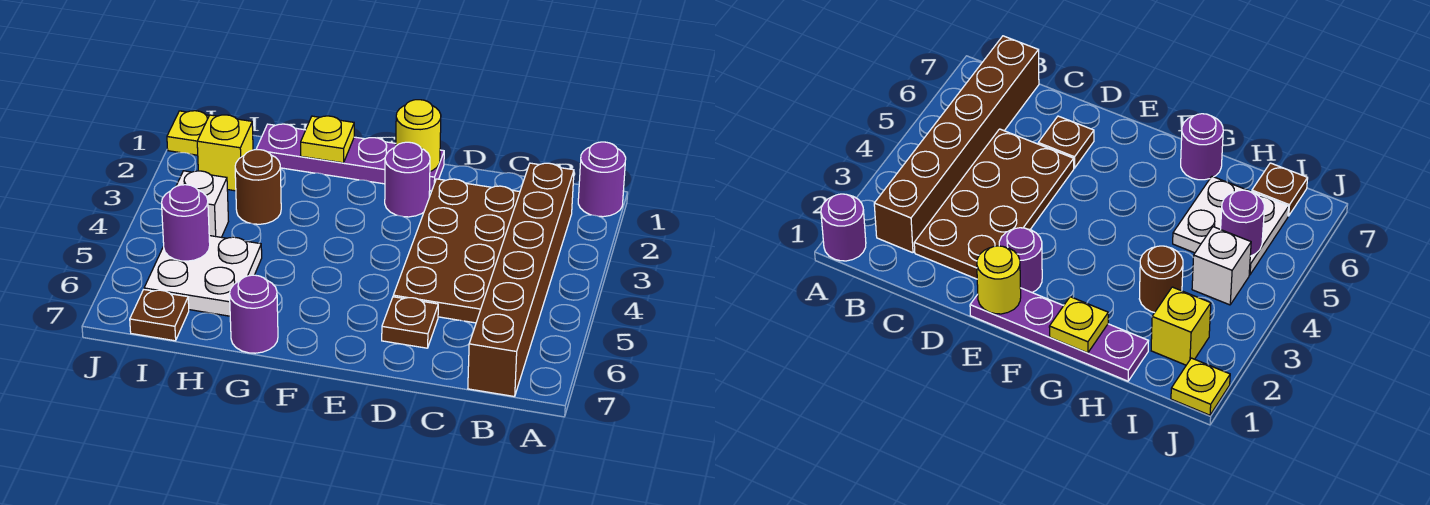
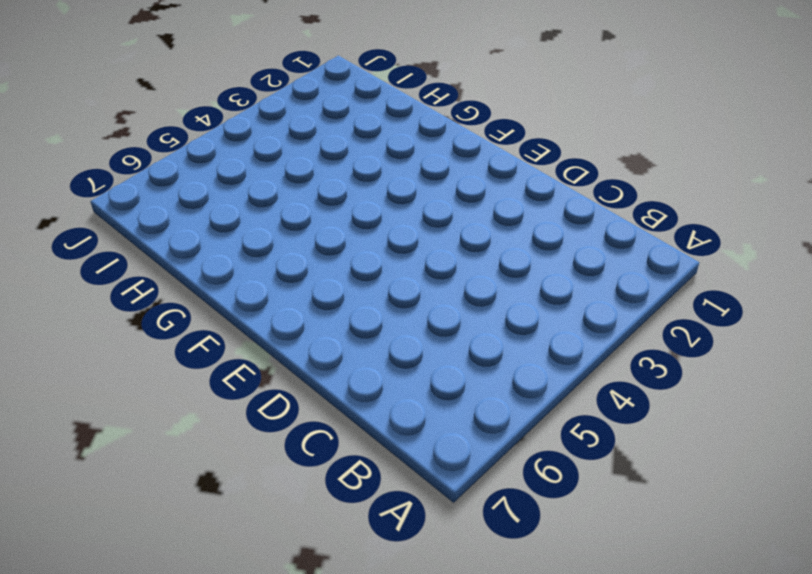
none -> purple round brick A1 level 1
none -> brown brick B2:B7 level 1
none -> brown plate C2:D5 level 1

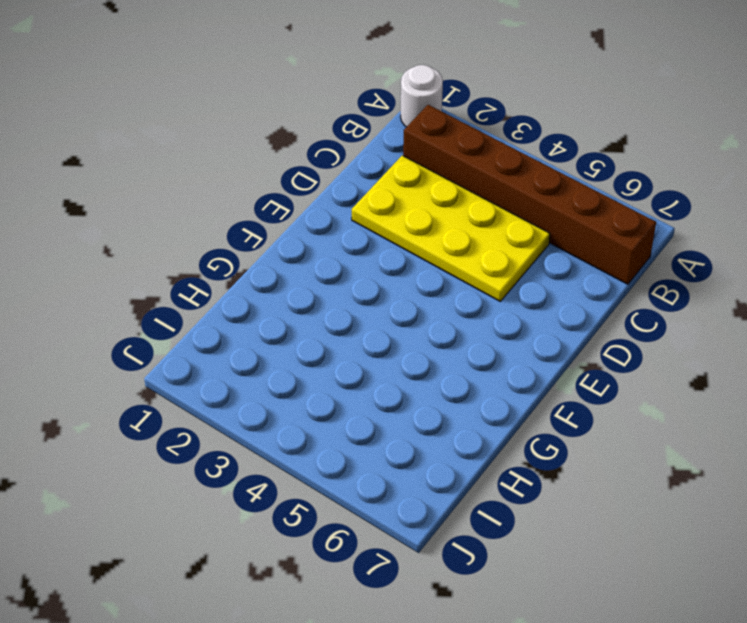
white round brick A1 level 1 -> purple round brick A1 level 1
yellow plate C2:D5 level 1 -> brown plate C2:D5 level 1
none -> brown plate D6 level 1
none -> purple plate E1:H1 level 1
none -> purple round brick E2 level 1

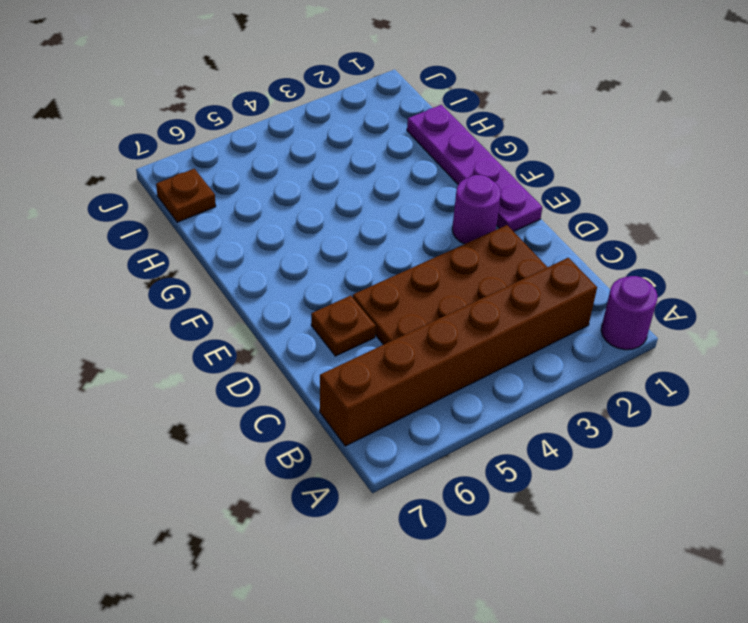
none -> purple round brick G7 level 1
none -> brown round brick H3 level 1
none -> white plate H5:I6 level 1

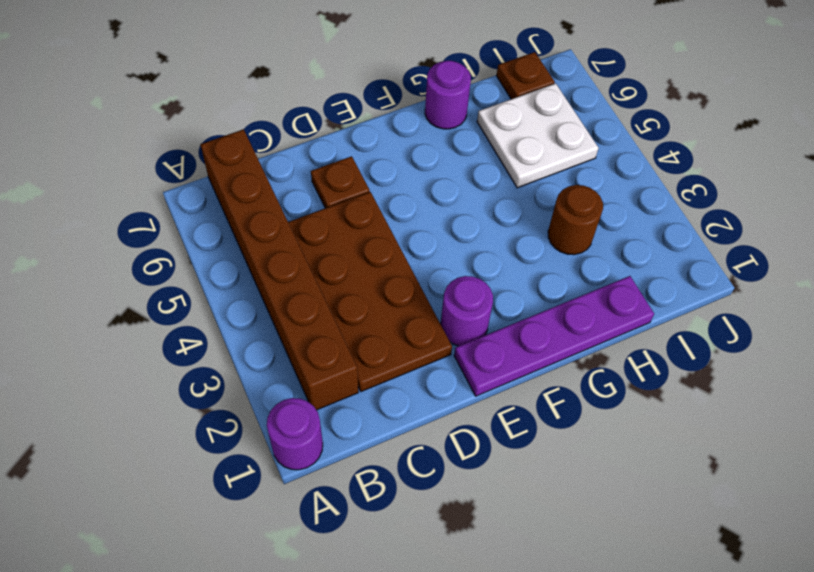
none -> yellow brick I2 level 1
none -> white brick I4 level 1
none -> yellow plate J1 level 1

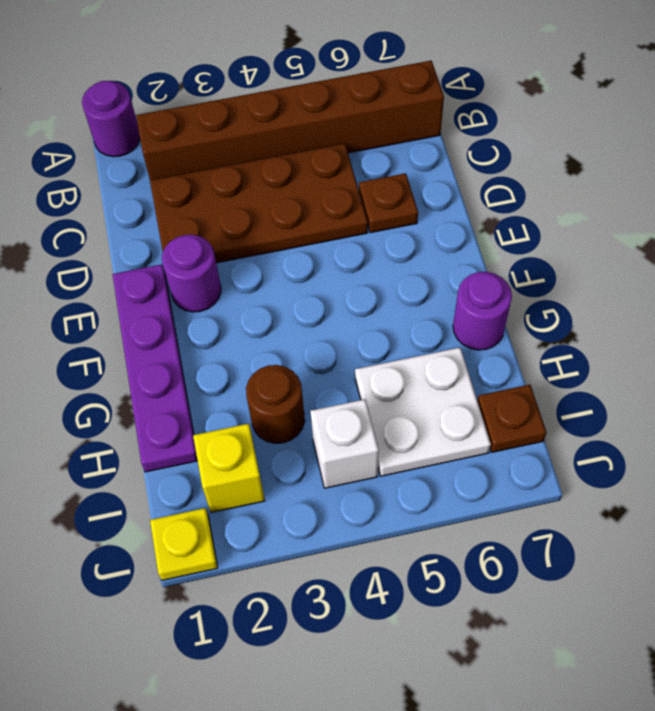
none -> yellow round brick E1 level 2
none -> yellow plate G1 level 2
none -> purple round brick I5 level 2

